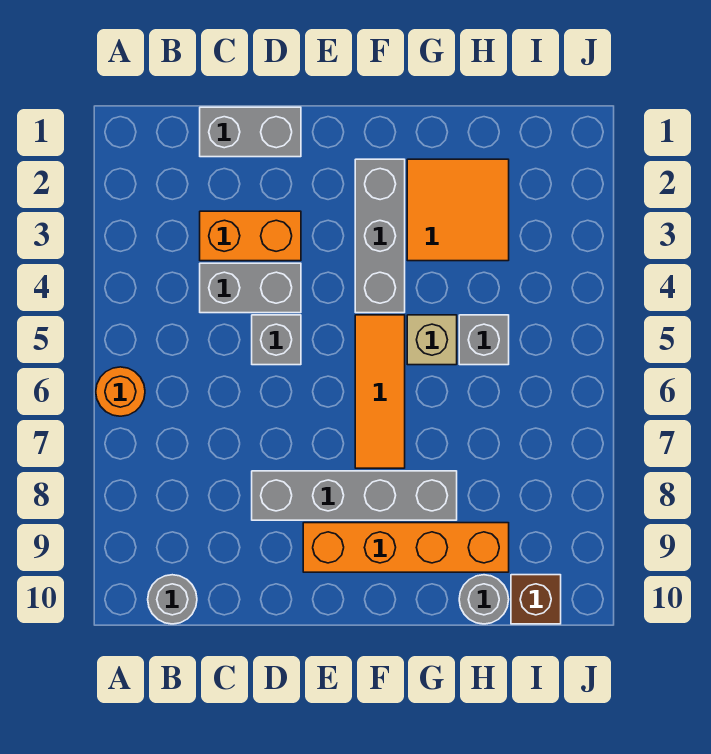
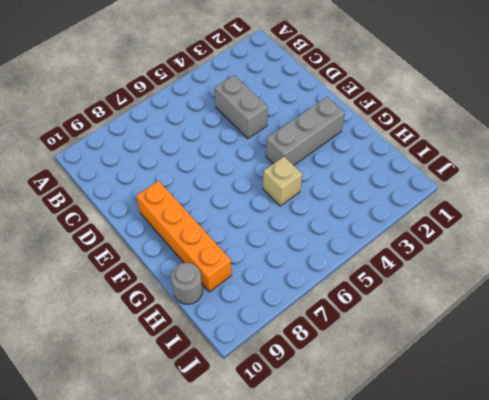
none -> orange round brick A6 level 1
none -> grey round brick B10 level 1
none -> grey brick C1:D1 level 1

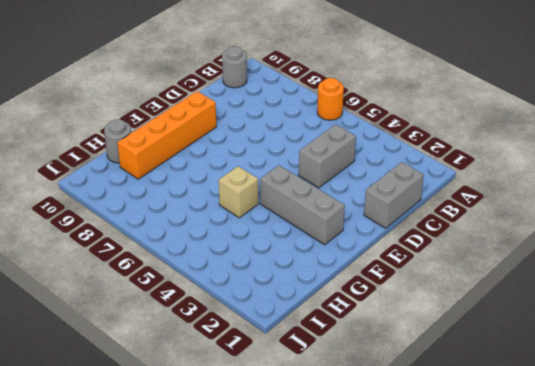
none -> orange brick C3:D3 level 1
none -> grey brick D5 level 1
none -> grey brick D8:G8 level 1

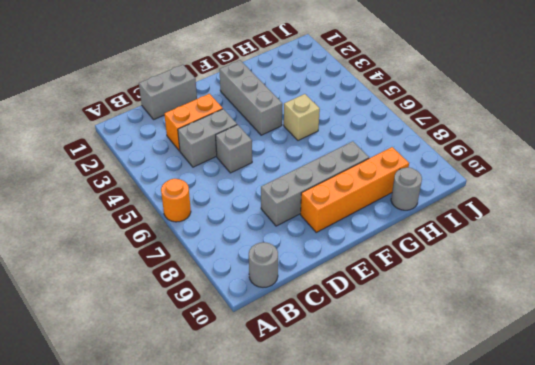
none -> orange tile F5:F7 level 1
none -> orange tile G2:H3 level 1
none -> grey brick H5 level 1

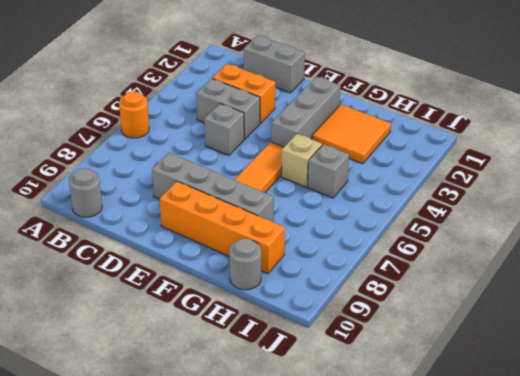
none -> brown brick I10 level 1

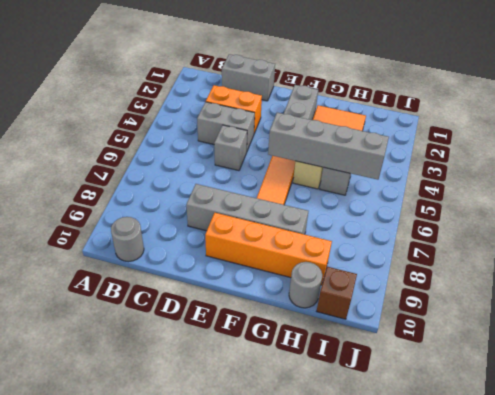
grey brick F5:I5 level 2 -> none
none -> orange round brick A6 level 1

